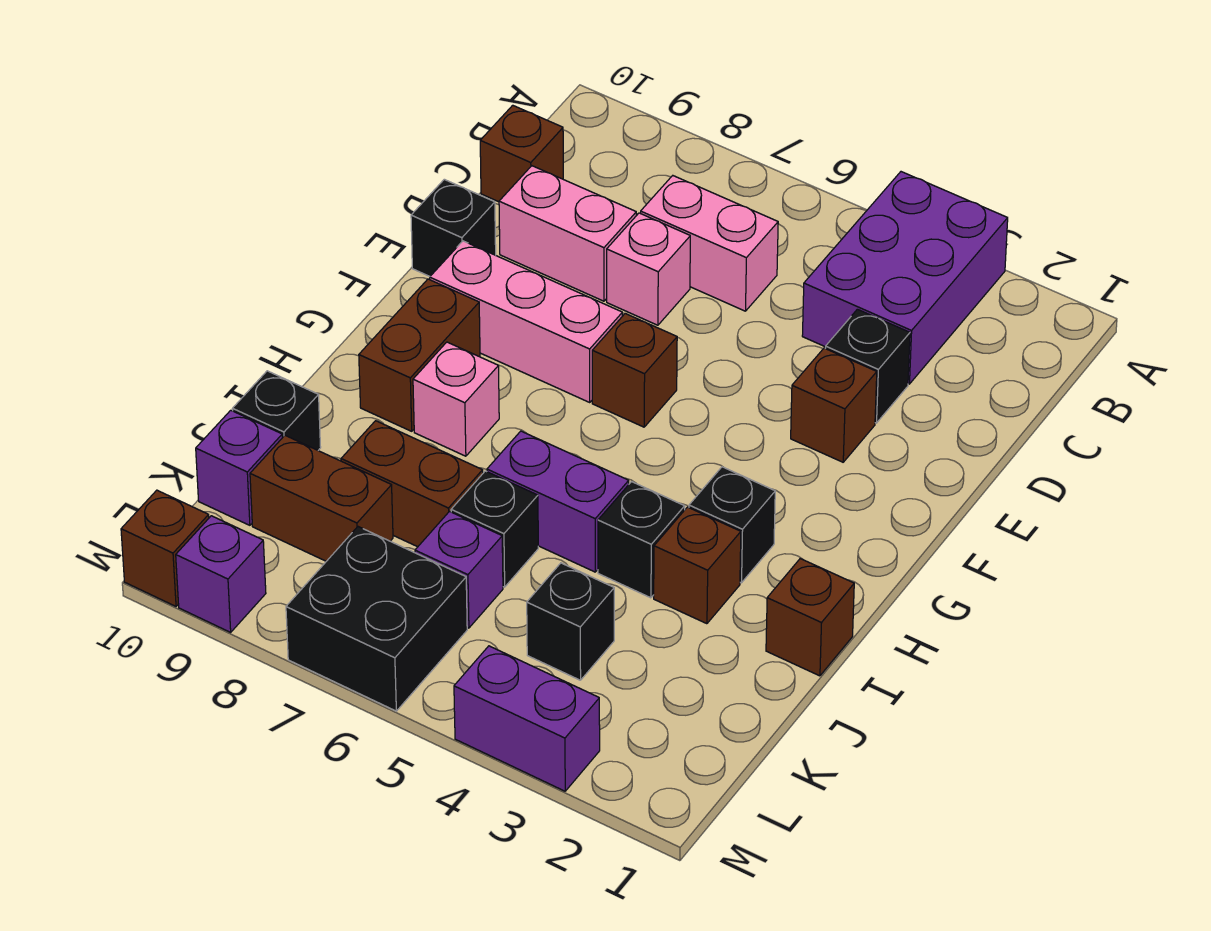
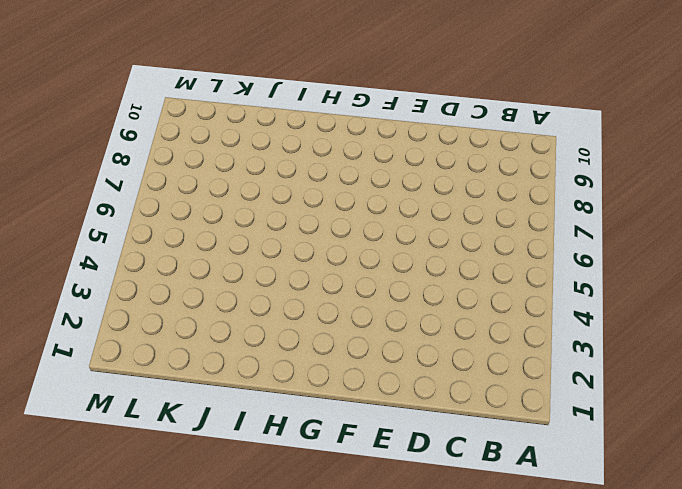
none -> purple brick A3:C4 level 1
none -> pink brick C6:C7 level 1
none -> brown brick C10 level 1

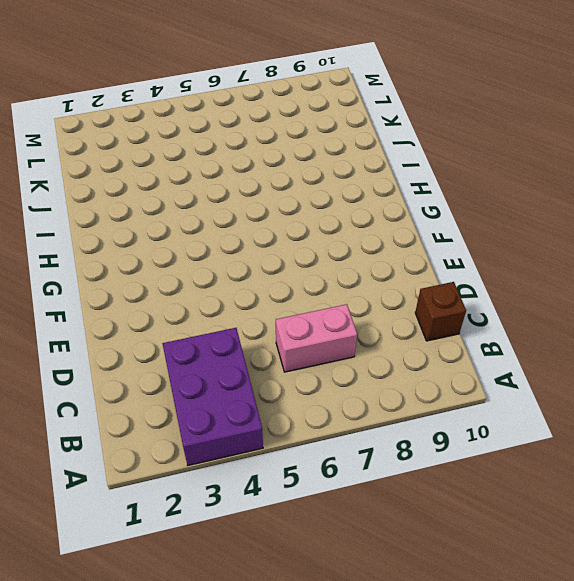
none -> black brick D3 level 1
none -> pink brick D7 level 1
none -> pink brick D8:D9 level 1

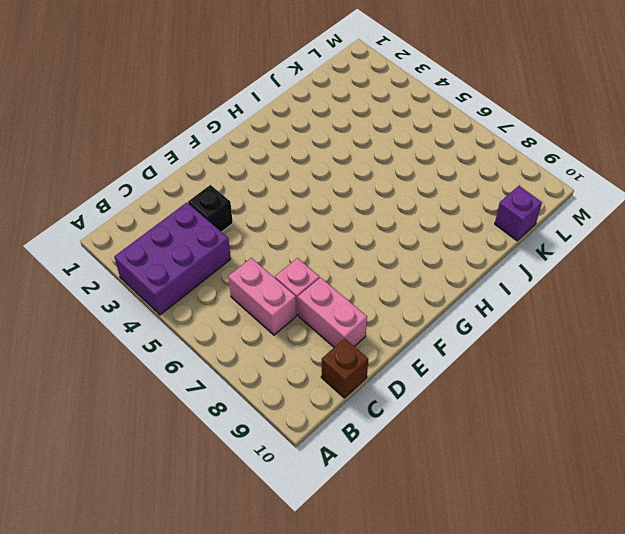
none -> brown brick E3 level 1
none -> black brick E10 level 1
none -> brown brick F6 level 1

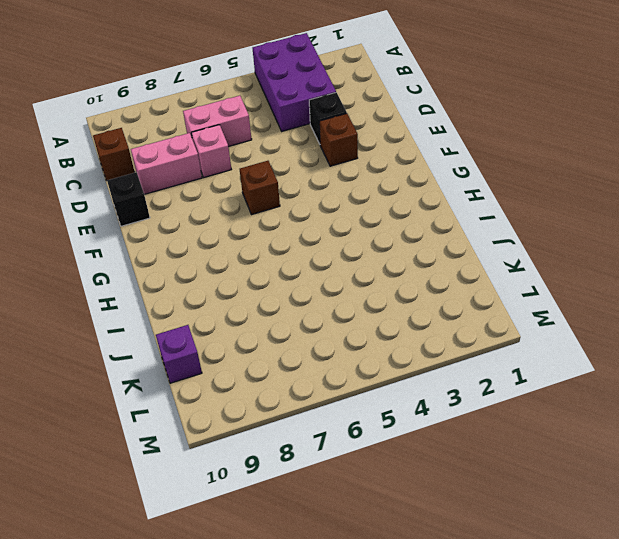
none -> pink brick F7:F9 level 1
none -> brown brick G9:H9 level 1
none -> black brick H3 level 1

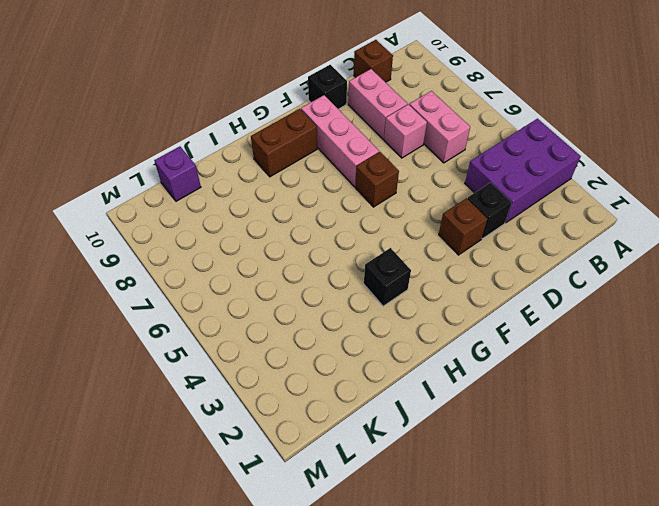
none -> pink brick H8 level 1
none -> brown brick I1 level 1
none -> brown brick I3 level 1

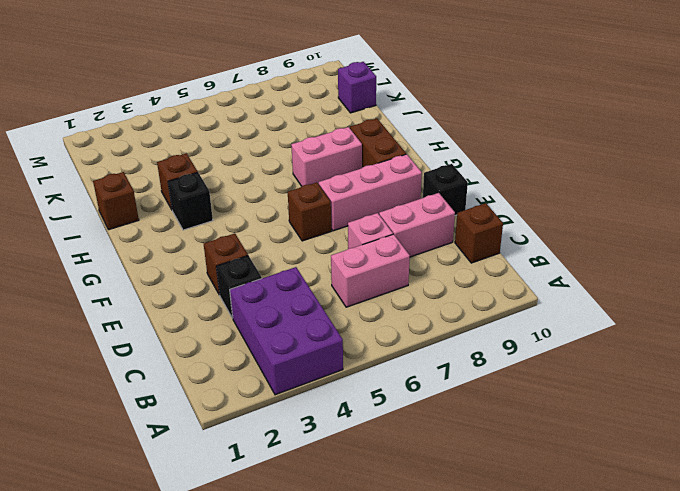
pink brick H7:H8 level 1 -> pink brick H8 level 1
none -> black brick I4 level 1
none -> purple brick I5:I6 level 1
none -> black brick J6 level 1

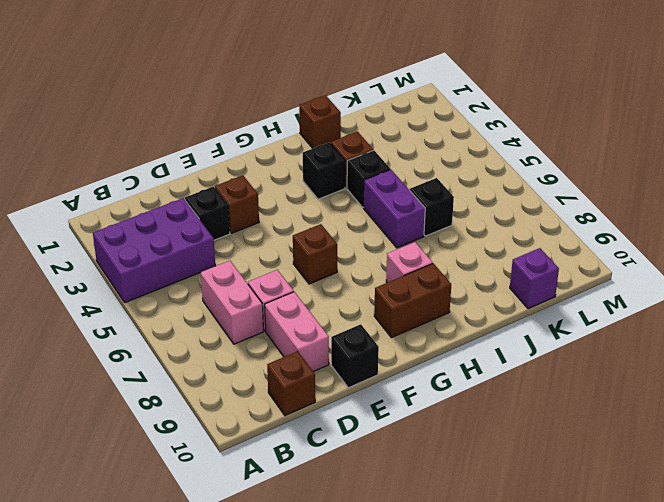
none -> pink brick F7:F9 level 1
none -> brown brick J7:J8 level 1
none -> black brick J10 level 1

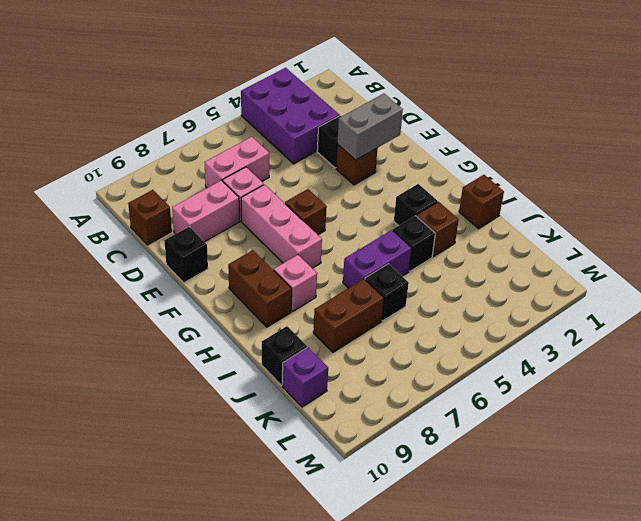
grey brick E2:E3 level 2 -> none
pink brick E7:G7 level 1 -> pink brick F7:F9 level 1
none -> black brick K4 level 1
none -> purple brick K6 level 1
none -> brown brick K8:K9 level 1

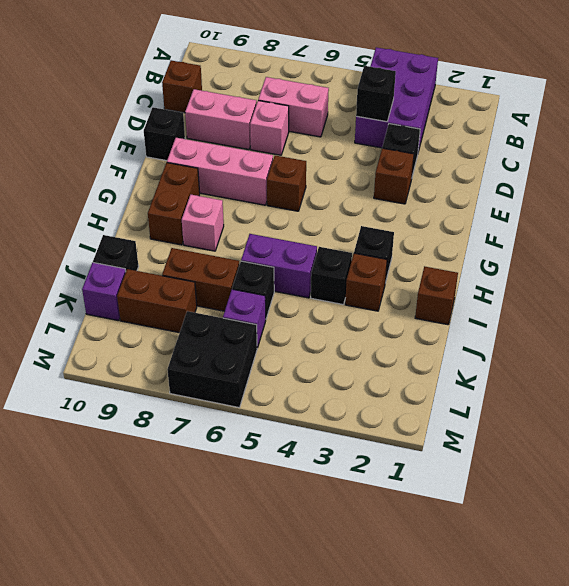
black brick C4 level 2 -> black brick K4 level 1
none -> purple brick M3:M4 level 1
none -> purple brick M9 level 1
none -> brown brick M10 level 1

